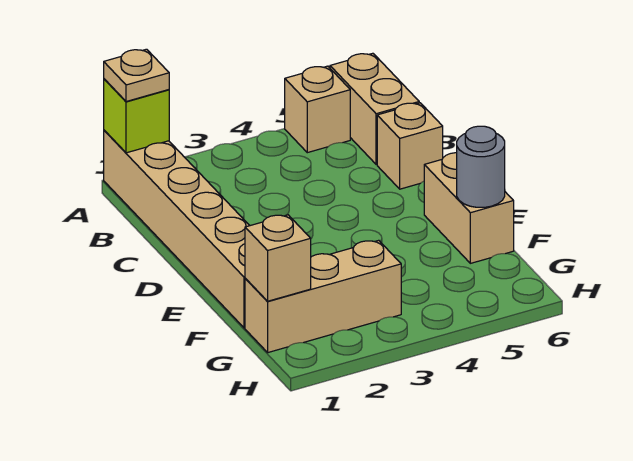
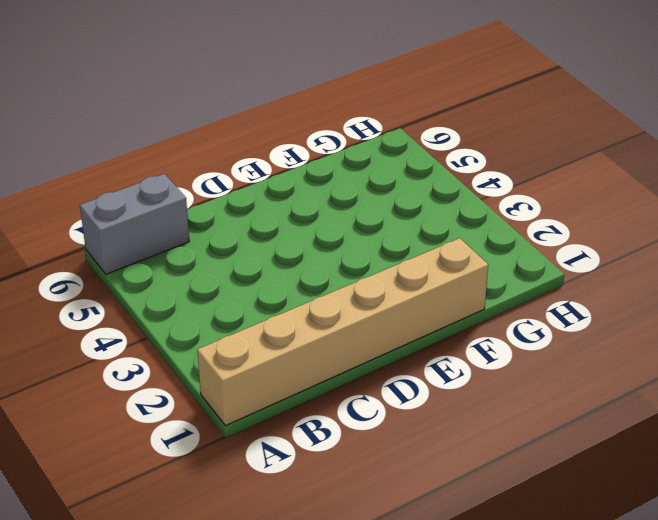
grey brick A6:B6 level 1 -> tan brick A6:B6 level 1
none -> tan brick A5 level 1
none -> tan brick C6 level 1

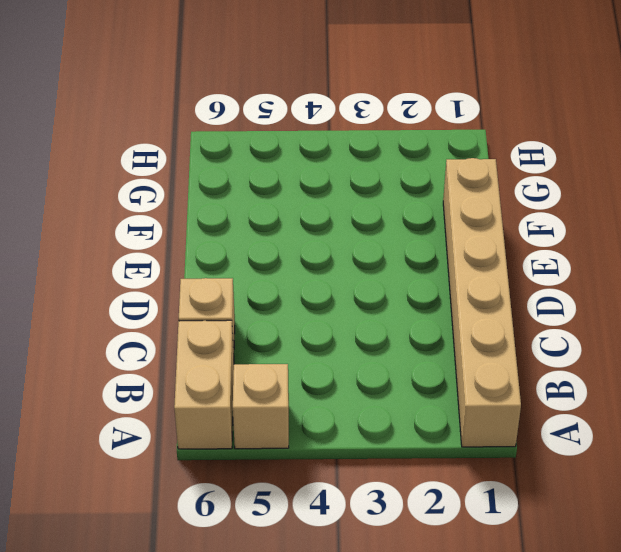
none -> tan brick E6:F6 level 1
none -> tan brick G1:G3 level 1

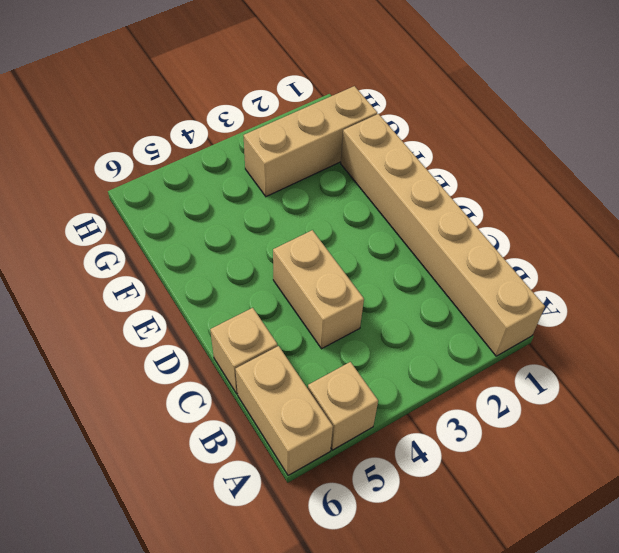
tan brick C4:D4 level 1 -> tan brick E6:F6 level 1
none -> lime brick A1 level 2
none -> grey round brick F6 level 2

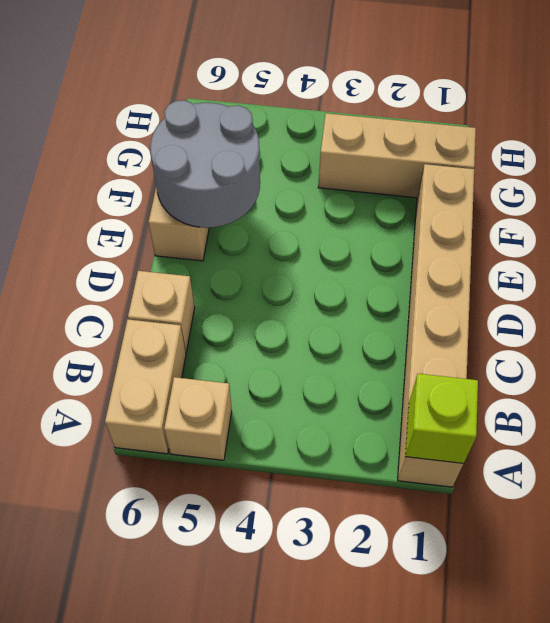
grey round brick E5:F6 level 2 -> grey round brick F6 level 2
none -> tan brick G1 level 2
none -> tan plate A1 level 3

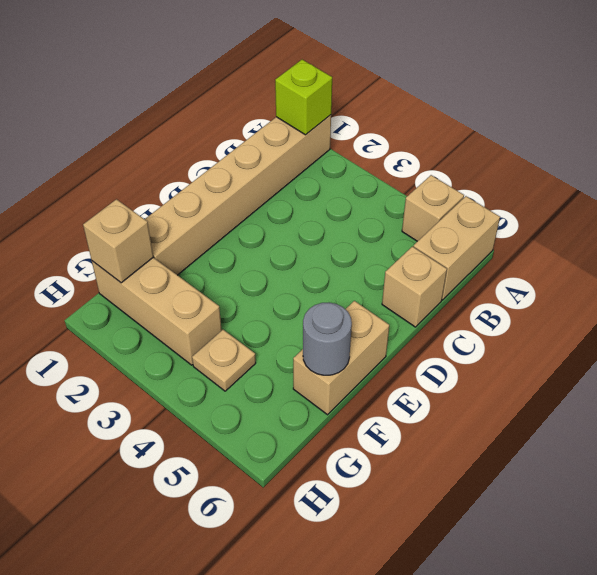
tan plate G4 level 1 -> tan plate A1 level 3

